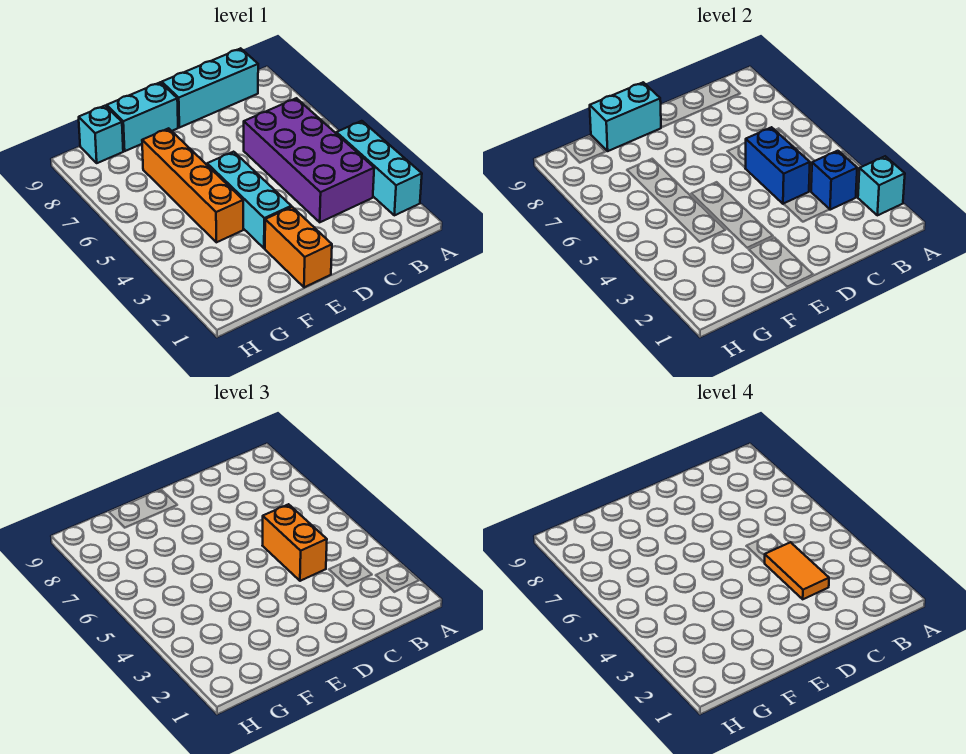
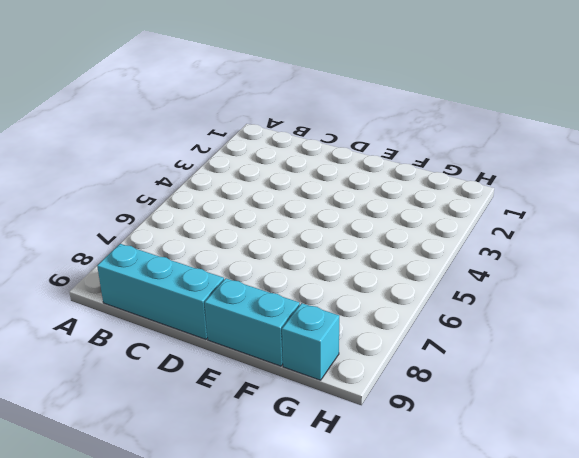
none -> cyan brick A2:A4 level 1
none -> purple brick B3:C6 level 1
none -> orange brick E1:E2 level 1

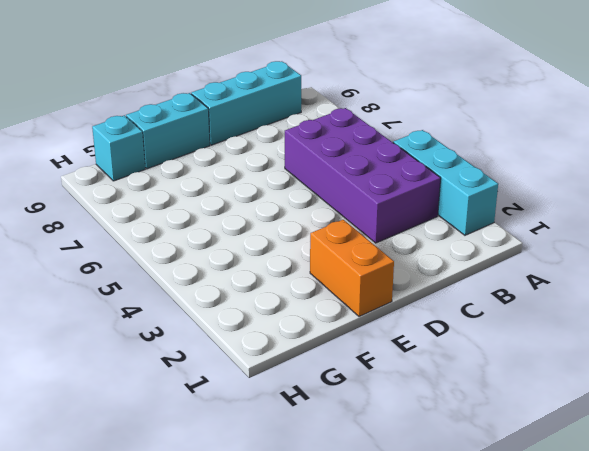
none -> cyan brick E3:E5 level 1
none -> orange brick F4:F7 level 1
none -> cyan brick A2 level 2

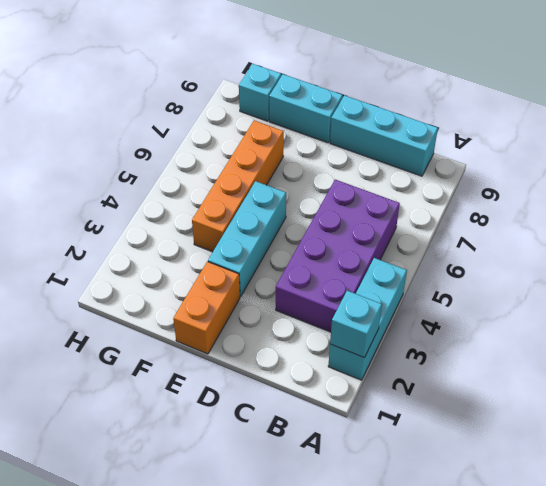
none -> blue brick B3 level 2
none -> blue brick C4:C5 level 2
none -> cyan brick E9:F9 level 2

